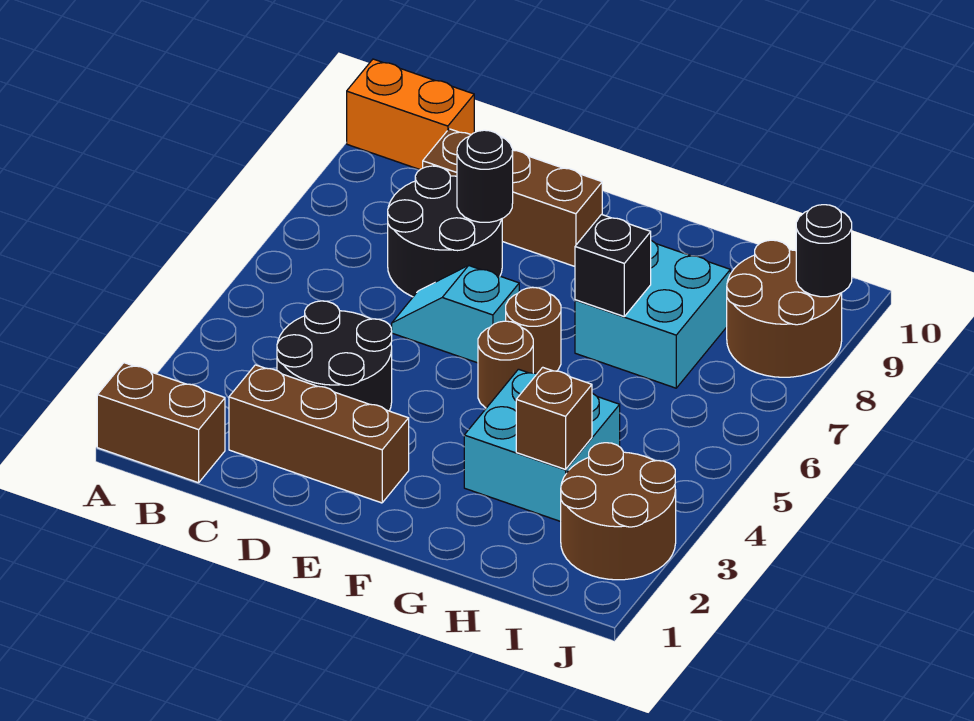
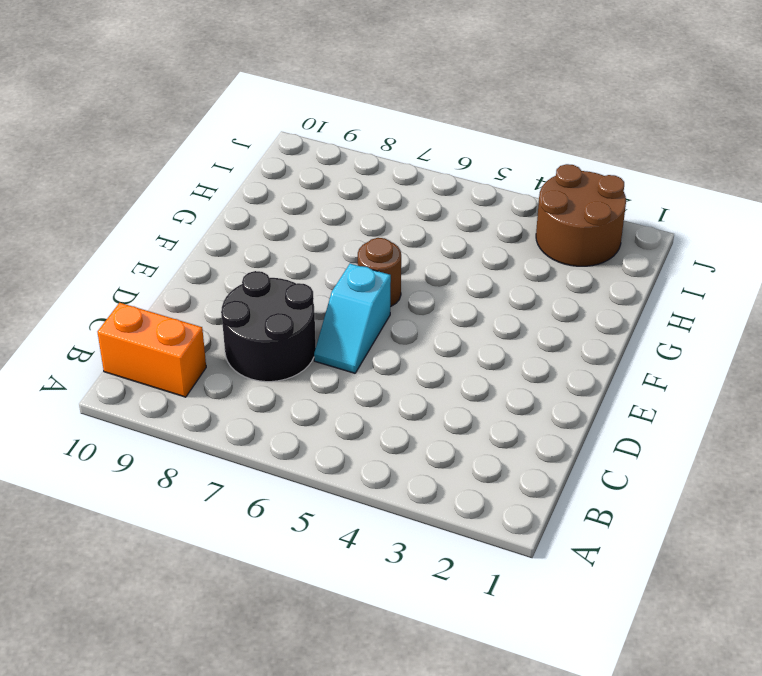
orange brick B9:B10 level 1 -> orange brick A10:B10 level 1
none -> brown brick A1:B1 level 1
none -> brown brick C2:E2 level 1
none -> black round brick C3:D4 level 1

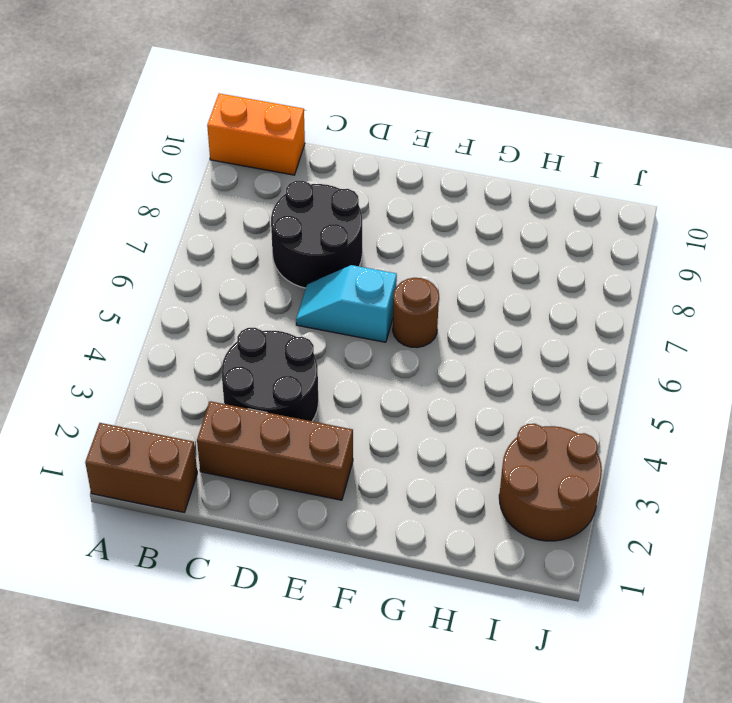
none -> brown brick C9:E9 level 1
none -> brown round brick F5 level 1
none -> cyan brick G3:H4 level 1

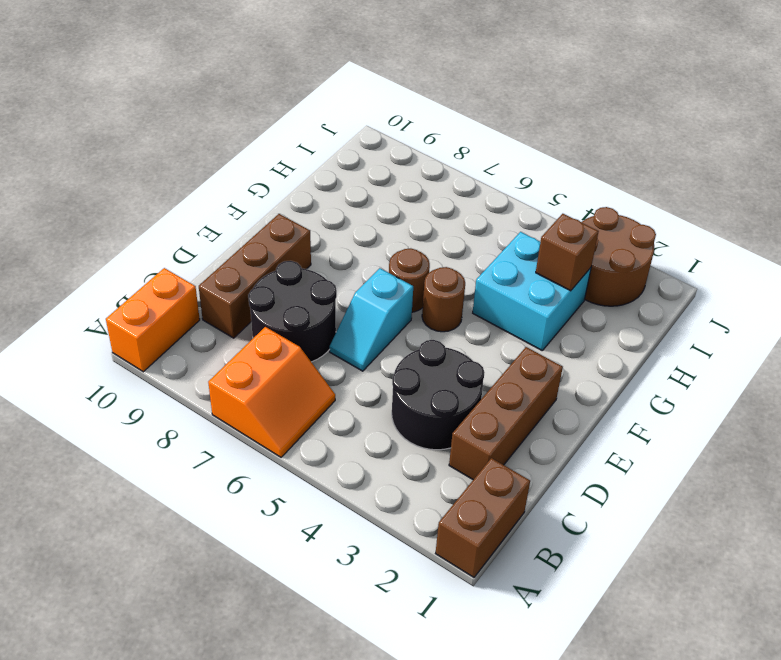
orange slope A6:B7 level 1 top 7 -> none
none -> cyan brick G7:H8 level 1
none -> brown round brick I8:J9 level 1
none -> black round brick D8 level 2

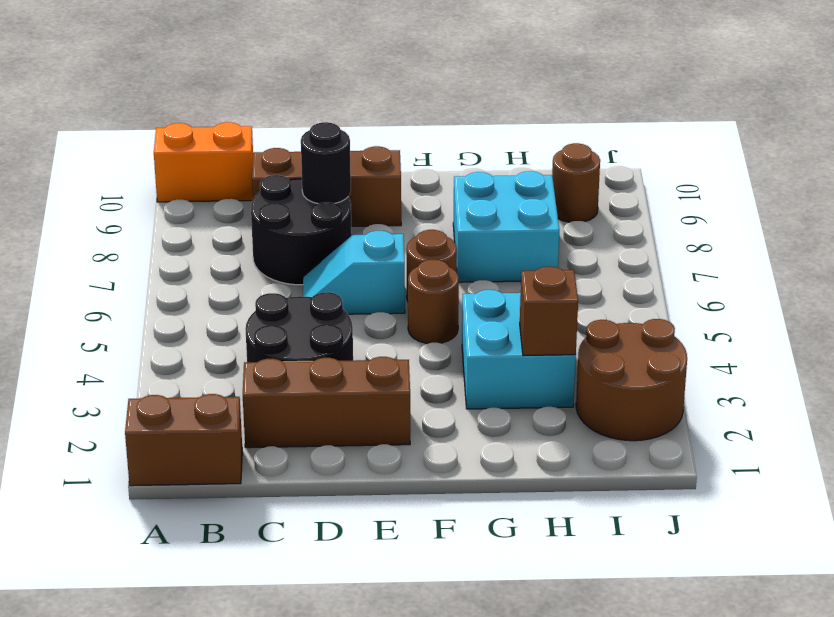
brown round brick I9 level 1 -> brown round brick I8:J9 level 1
none -> black brick G7 level 2
none -> black round brick J9 level 2

